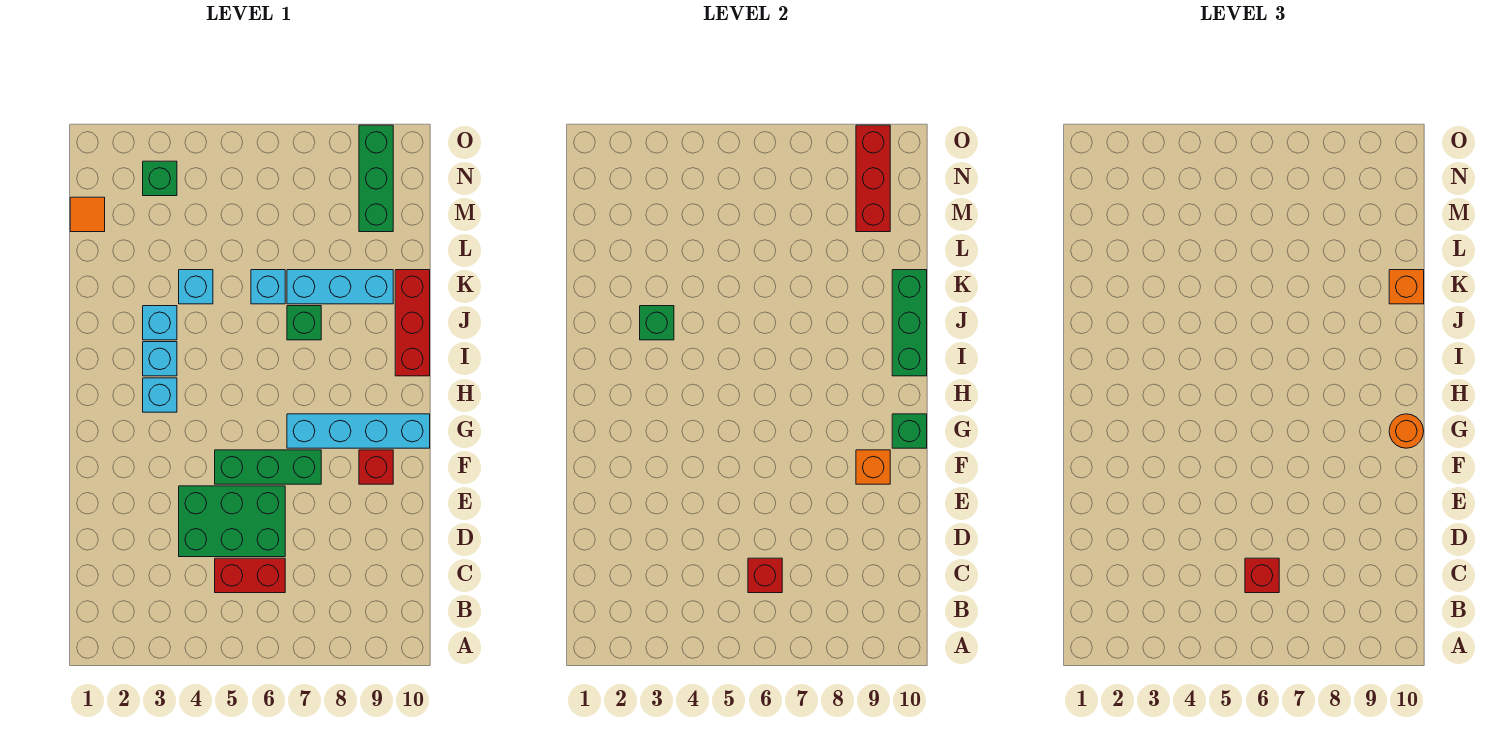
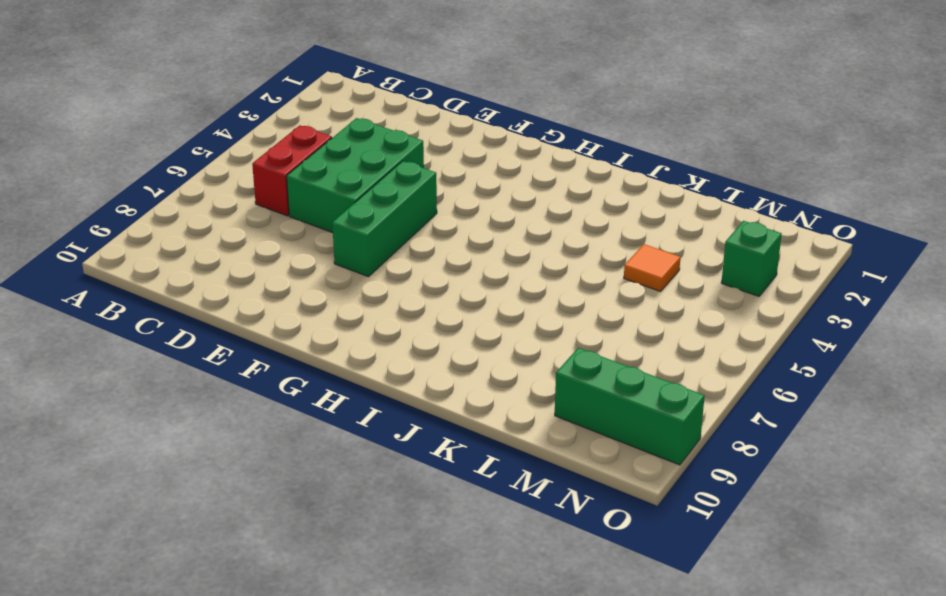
orange tile L4 level 1 -> orange tile M1 level 1
none -> red brick F9 level 1
none -> cyan brick G7:G10 level 1
none -> cyan brick H3 level 1

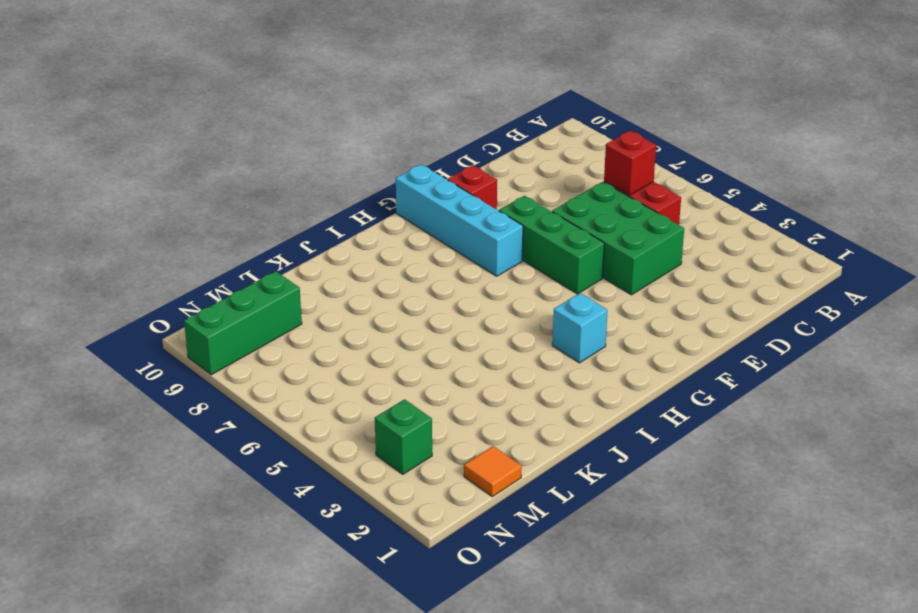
none -> cyan brick I3 level 1
none -> red brick I10:K10 level 1
none -> cyan brick J3 level 1

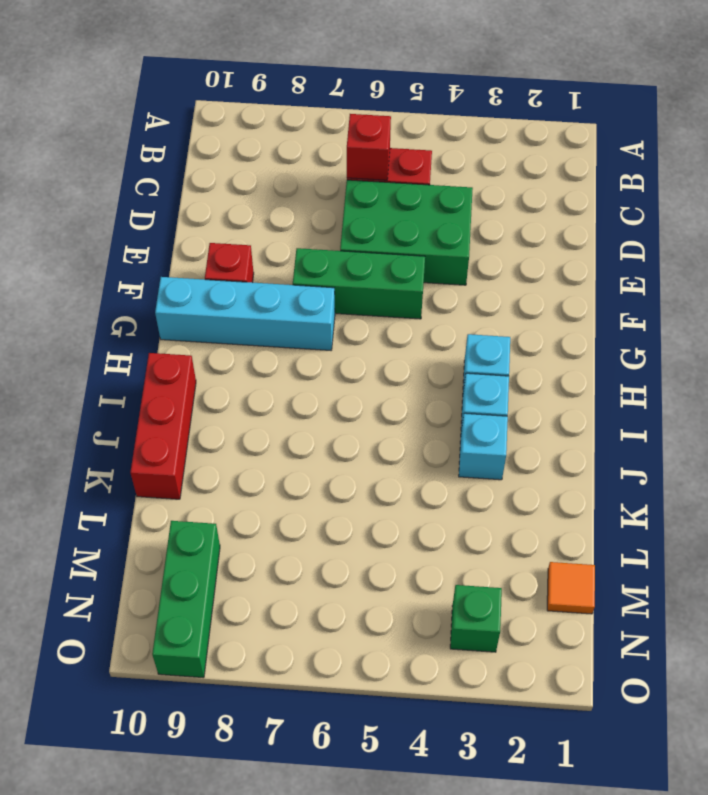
none -> green brick J7 level 1
none -> cyan brick K4 level 1
none -> cyan brick K6 level 1

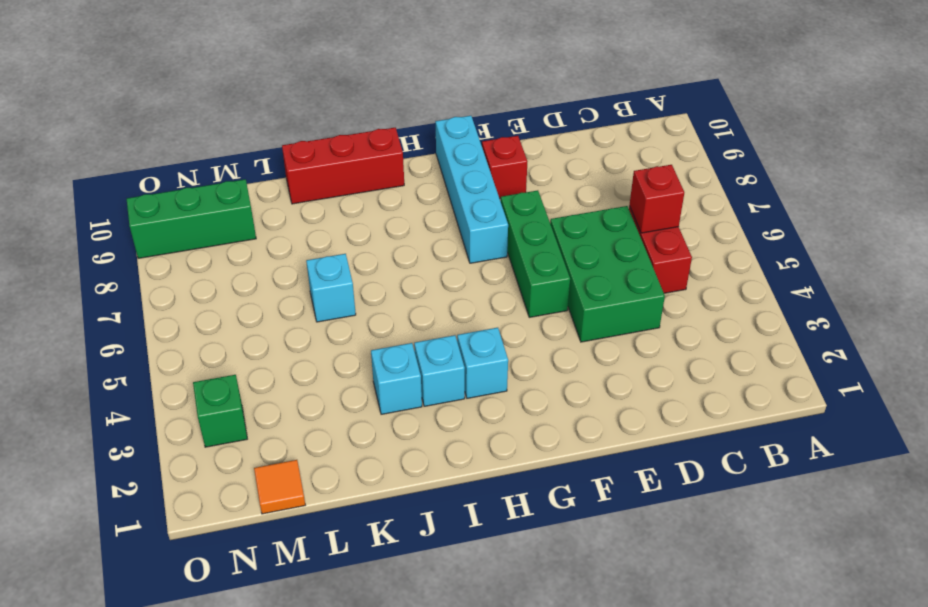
none -> green brick J7 level 1
none -> cyan brick K4 level 1
none -> cyan brick K7:K9 level 1

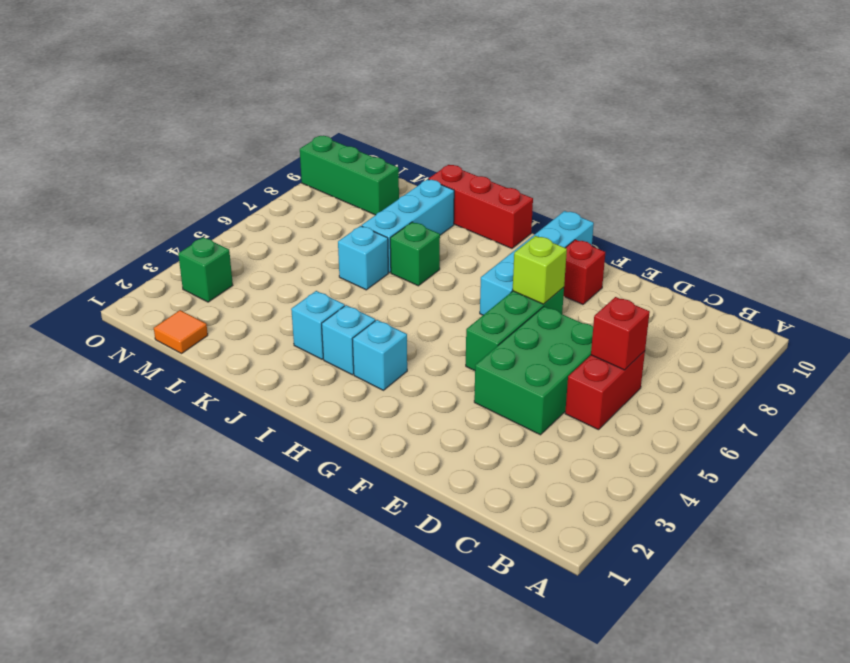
lime brick F7 level 2 -> none
none -> cyan brick K4 level 1
none -> orange brick F9 level 2
none -> green brick G10 level 2

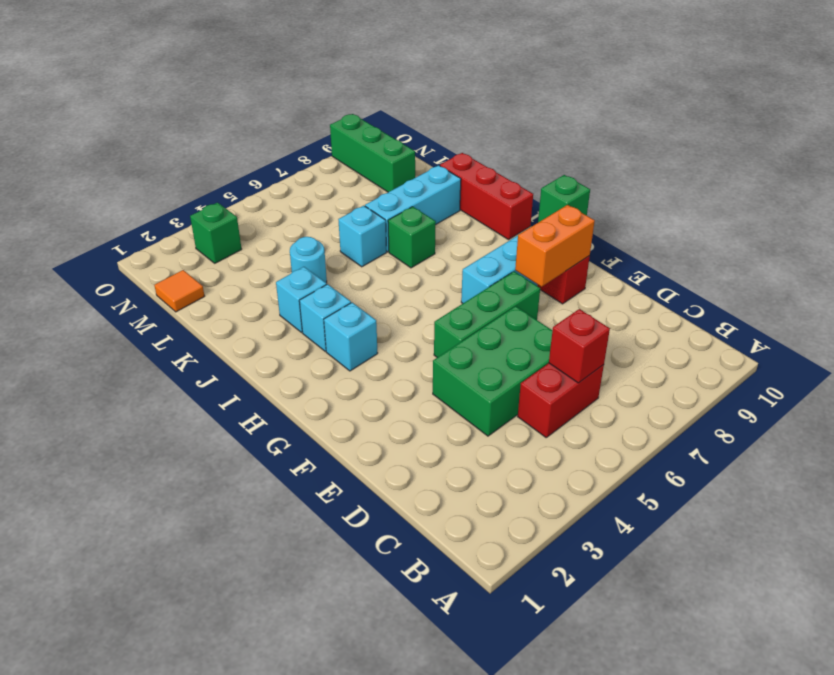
orange brick F8:F9 level 2 -> orange brick F9 level 2
cyan round brick K4 level 1 -> cyan brick K4 level 1
none -> green brick I10:K10 level 2
none -> green brick J3 level 2
none -> red brick M9:O9 level 2

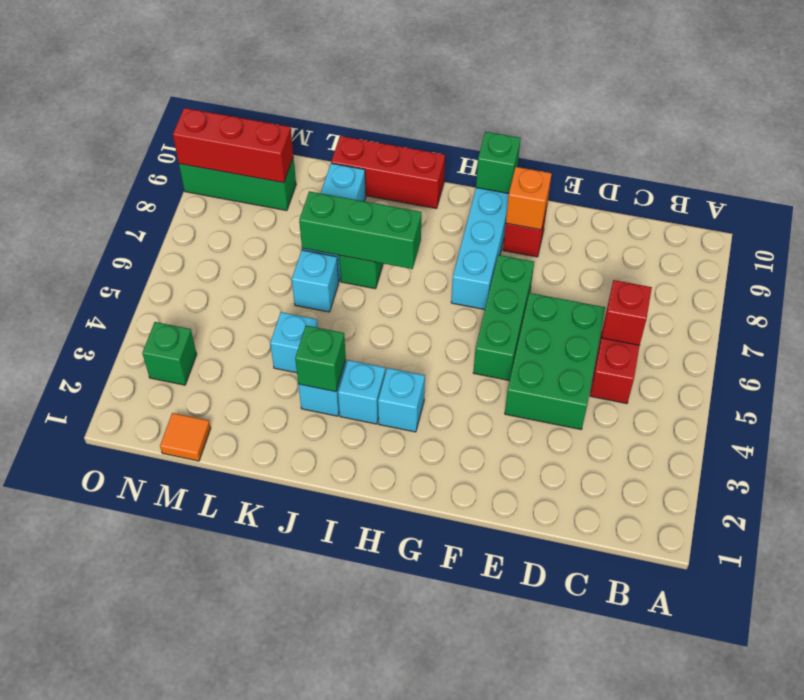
green brick I7:K7 level 2 -> green brick I10:K10 level 2
none -> red brick C6 level 3
none -> orange round brick G10 level 3
none -> orange brick K10 level 3

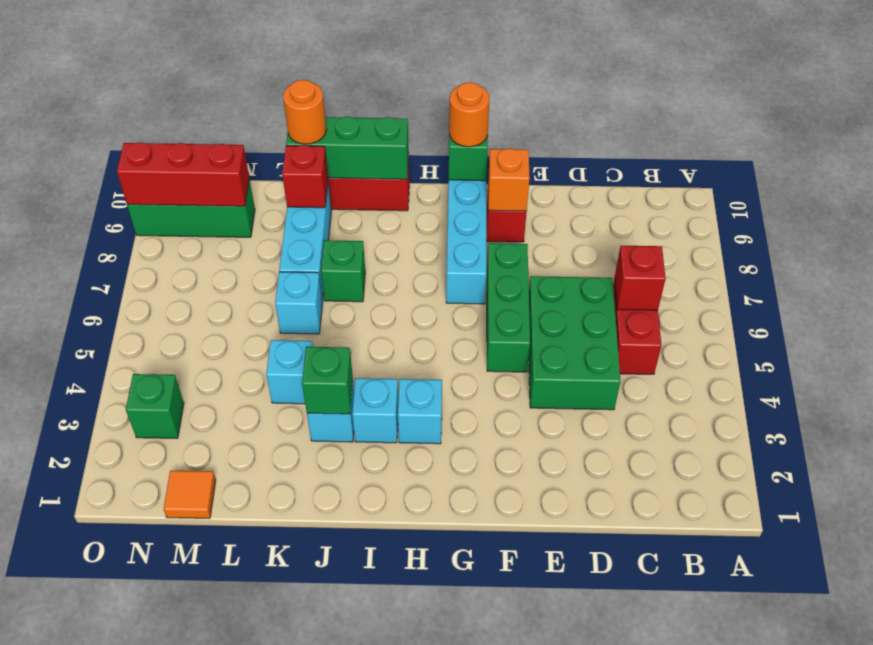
red brick K9 level 2 -> red brick C6 level 3
orange round brick K10 level 3 -> orange brick K10 level 3

